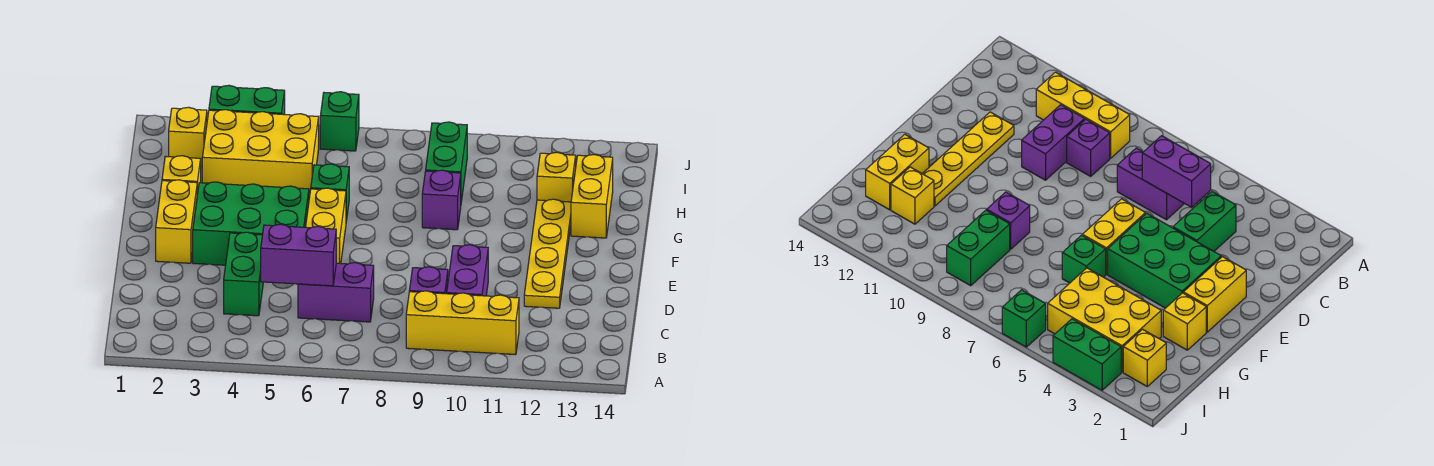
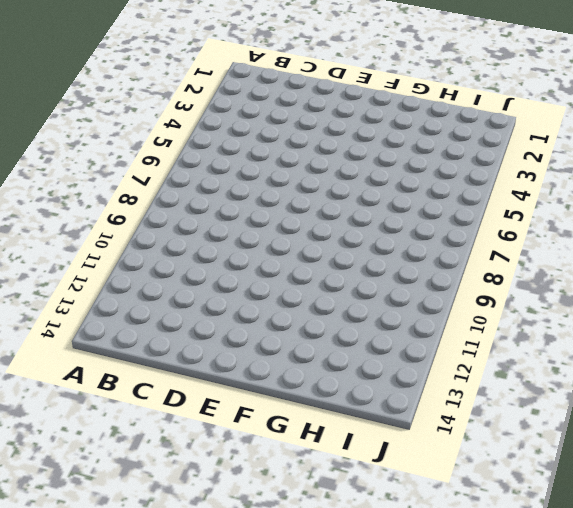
none -> yellow brick B9:B11 level 1
none -> green brick C4:D4 level 1
none -> purple brick C6:C7 level 1

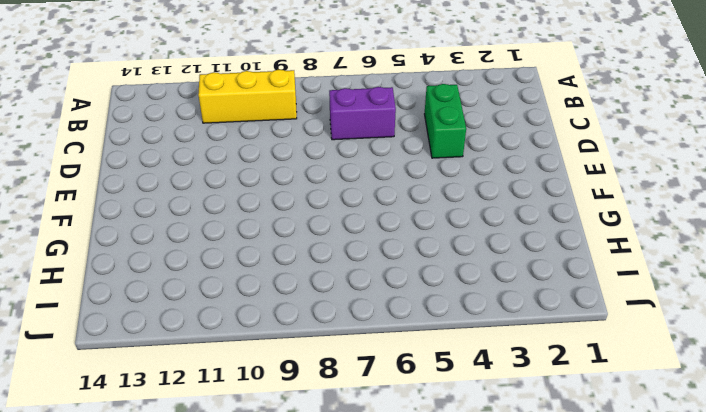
none -> purple brick C9 level 1
none -> purple brick C10:D10 level 1
none -> yellow plate D12:G12 level 1

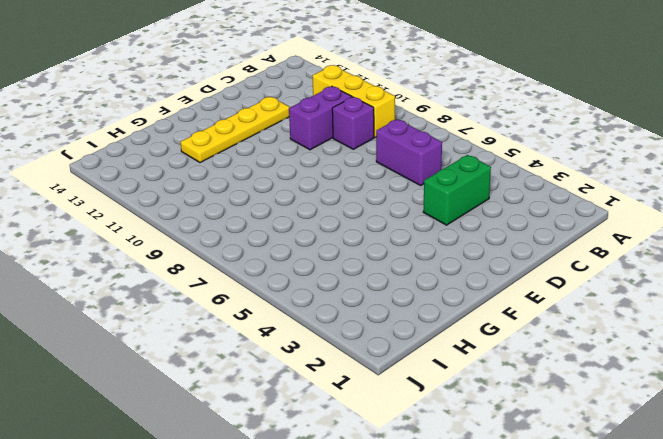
none -> yellow brick E2:F2 level 1
none -> green brick E3:F5 level 1
none -> yellow brick E6:F6 level 1

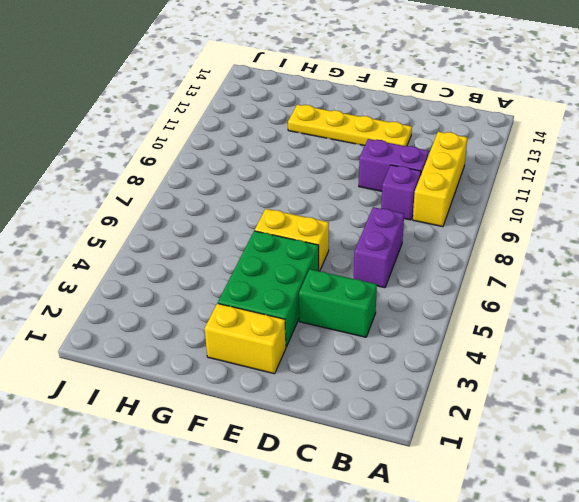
none -> yellow brick G2 level 1
none -> green brick G6 level 1
none -> purple brick G9 level 1

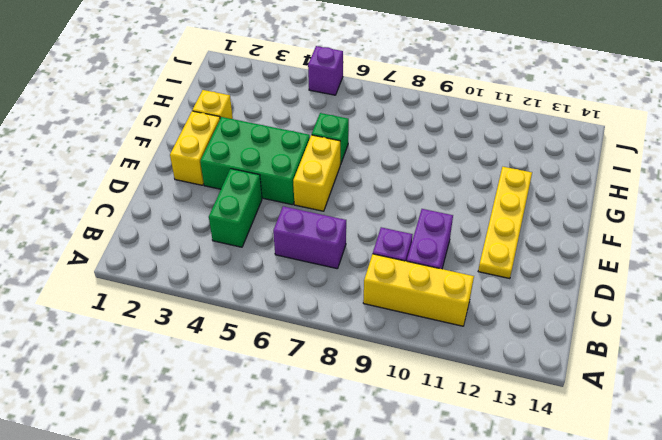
purple brick J5 level 1 -> purple brick G9 level 1
none -> yellow brick G13:H13 level 1
none -> yellow brick H3:I5 level 1
none -> green brick H9:I9 level 1

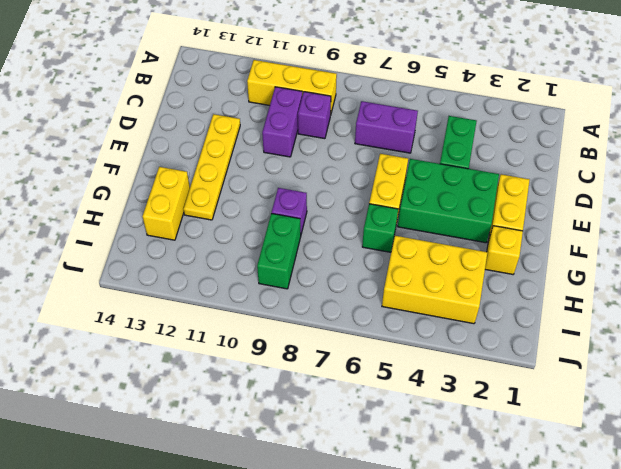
none -> yellow brick H12 level 1
none -> yellow brick I2 level 1
none -> green brick J3:J4 level 1

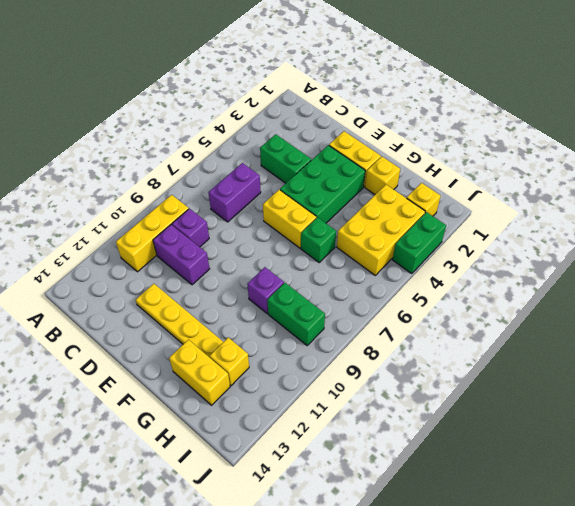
none -> green brick J6 level 1
none -> purple brick C5:C6 level 2

